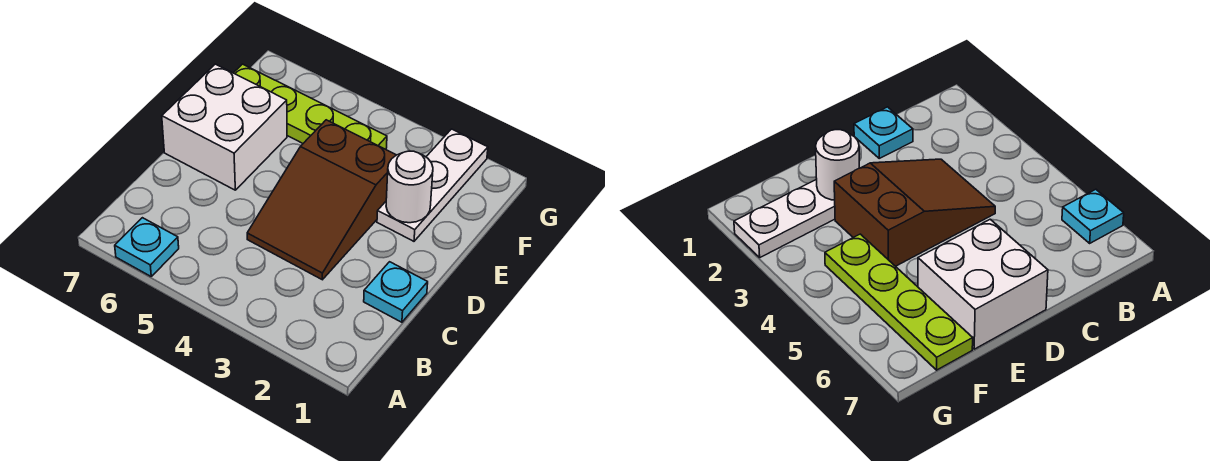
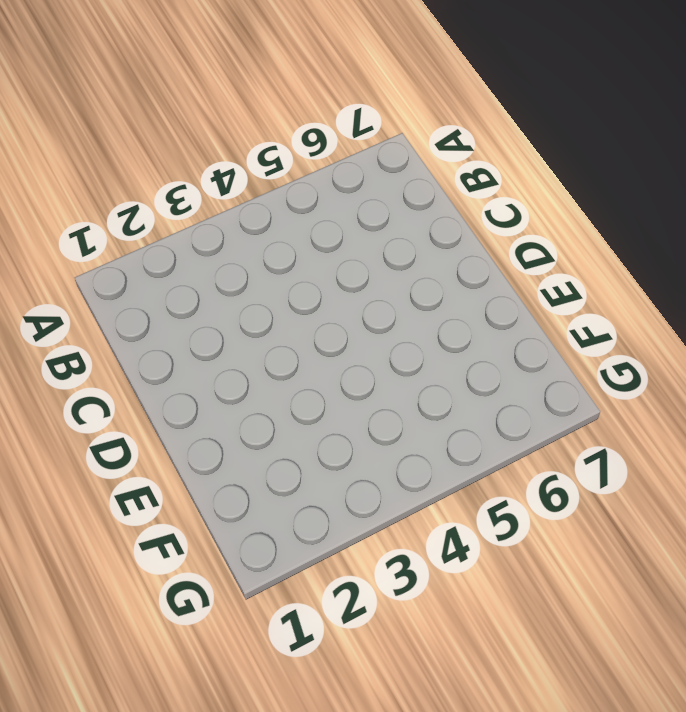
none -> cyan plate A6 level 1
none -> cyan plate C1 level 1

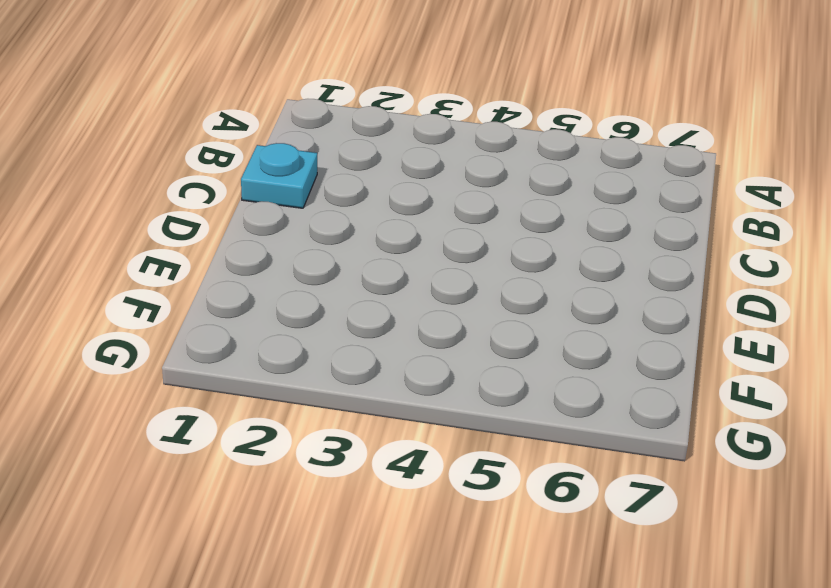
none -> cyan plate A6 level 1
none -> brown slope C3:E4 level 1 top E

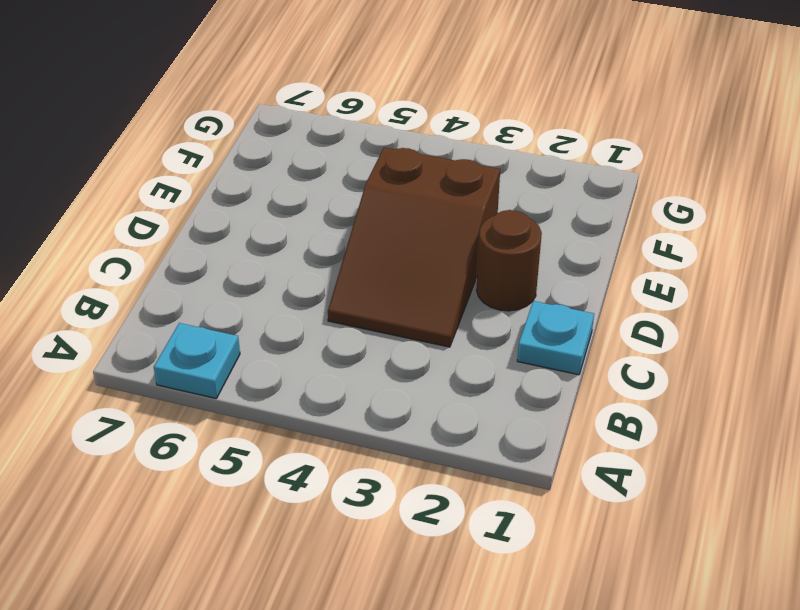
brown round brick D2 level 1 -> none
none -> white brick D6:E7 level 1
none -> white plate E2:G2 level 1

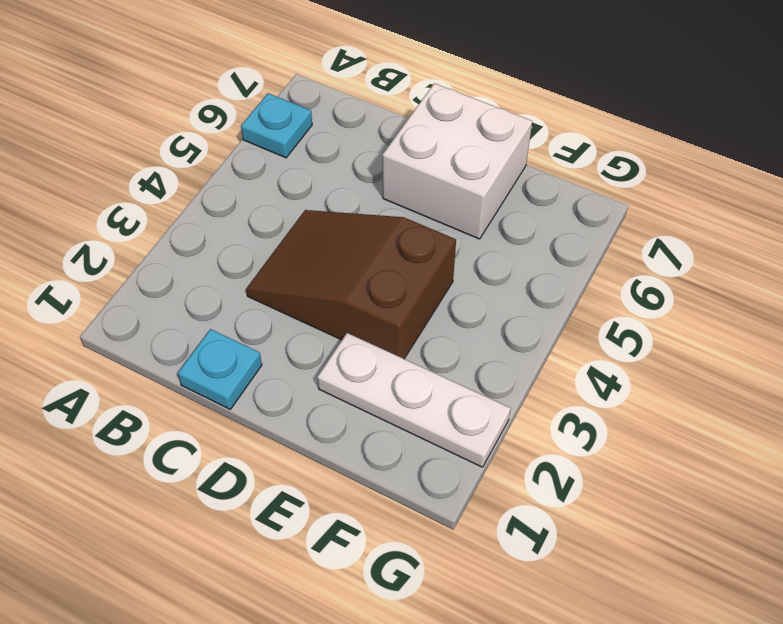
none -> lime plate F4:F7 level 1
none -> white round brick E2 level 2

